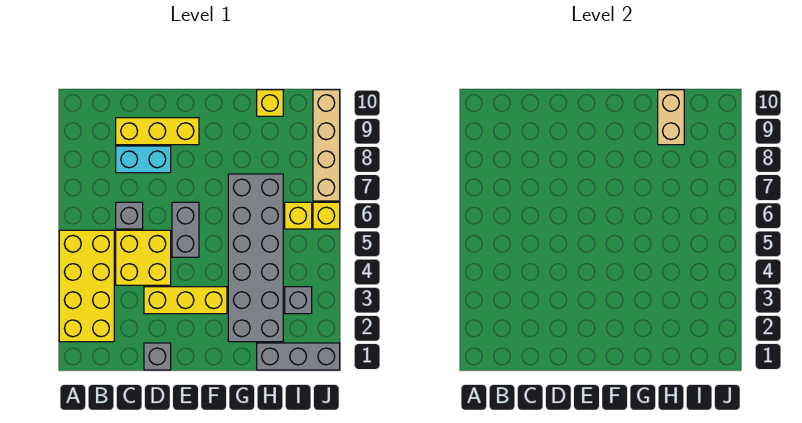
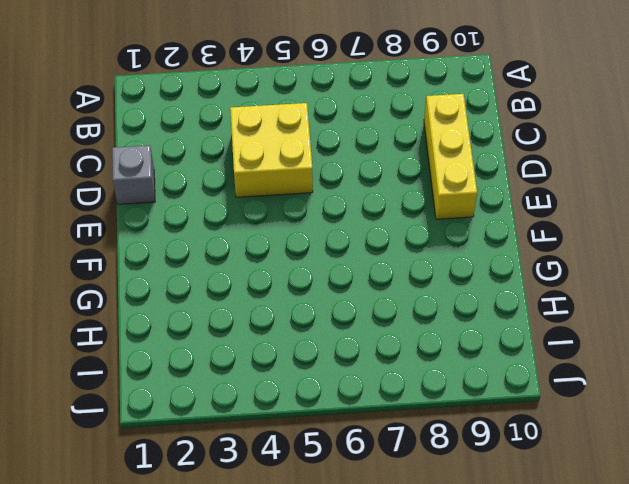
none -> yellow brick A2:B5 level 1
none -> grey brick C6 level 1
none -> cyan brick C8:D8 level 1

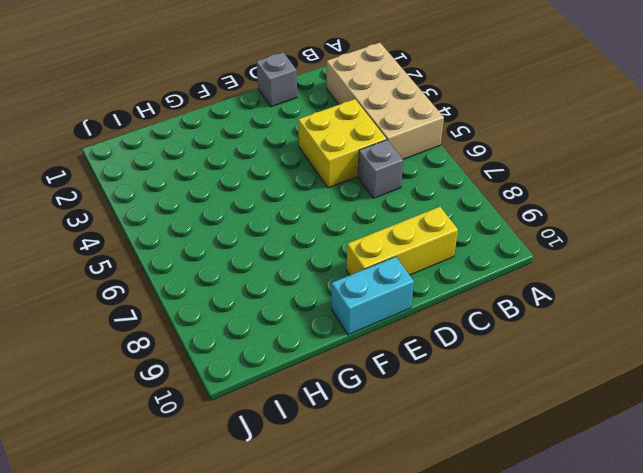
tan brick A2:B5 level 1 -> yellow brick A2:B5 level 1
cyan brick E10:F10 level 1 -> cyan brick C8:D8 level 1
none -> yellow brick D3:F3 level 1
none -> grey brick E5:E6 level 1
none -> grey brick G2:H7 level 1

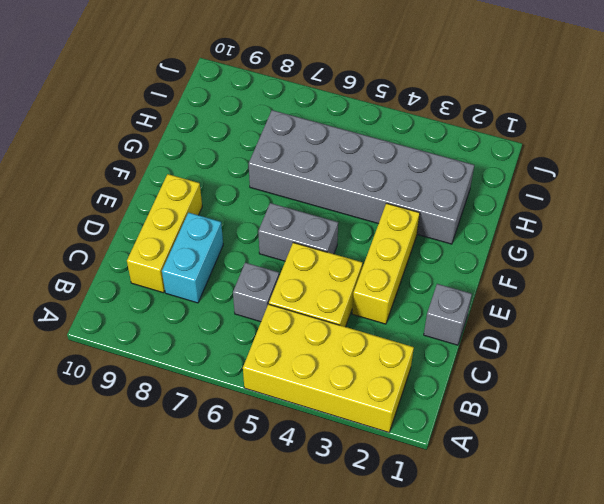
none -> grey brick H1:J1 level 1
none -> yellow brick H10 level 1
none -> grey brick I3 level 1

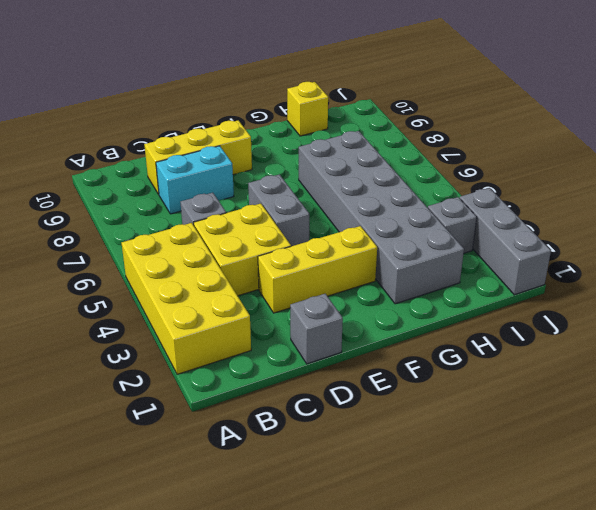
grey brick J1:J3 level 1 -> grey brick H1:J1 level 1
none -> yellow brick I6 level 1
none -> yellow brick J6 level 1
none -> tan brick J7:J10 level 1

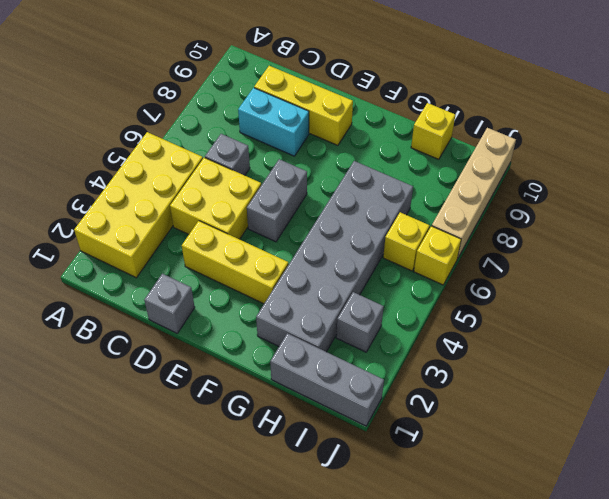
none -> tan brick H9:H10 level 2

